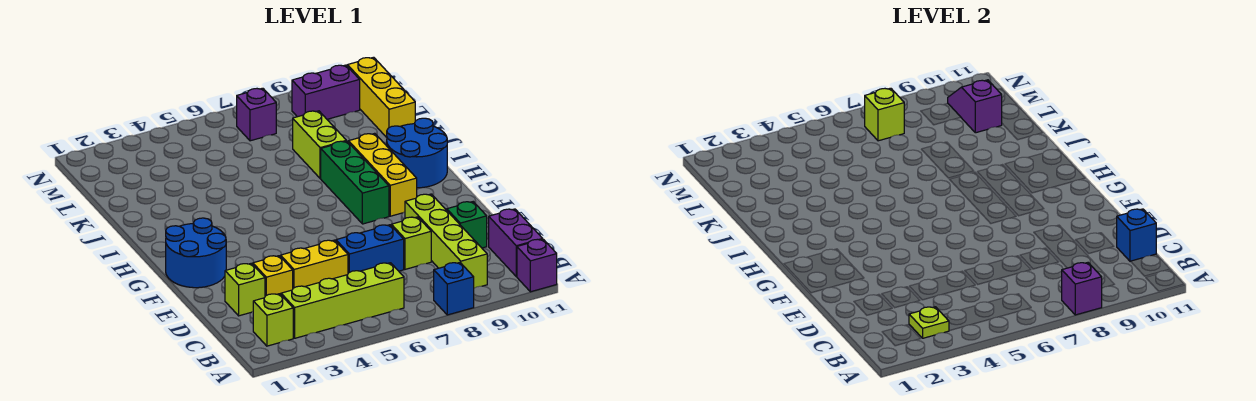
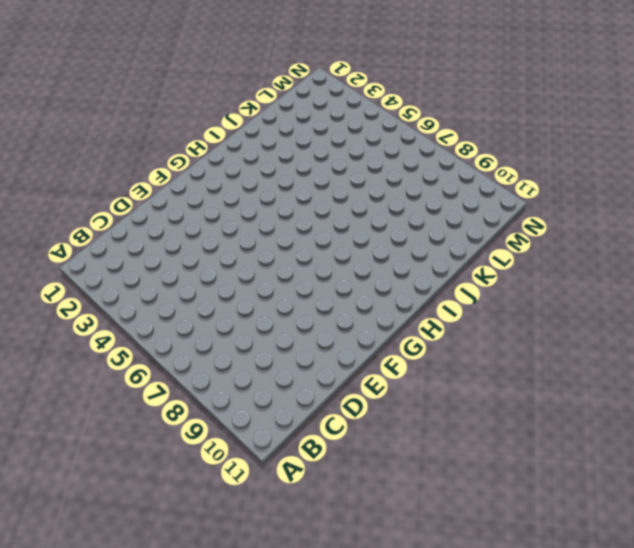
none -> blue brick A8 level 1
none -> purple brick A11 level 1
none -> lime brick B2 level 1

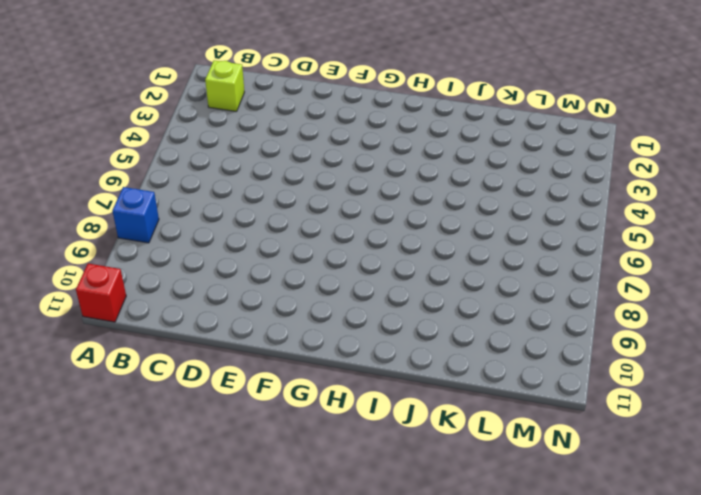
red brick A11 level 1 -> purple brick A11 level 1
none -> lime brick B3:B6 level 1
none -> lime brick B9:E9 level 1
none -> purple brick B11:C11 level 1

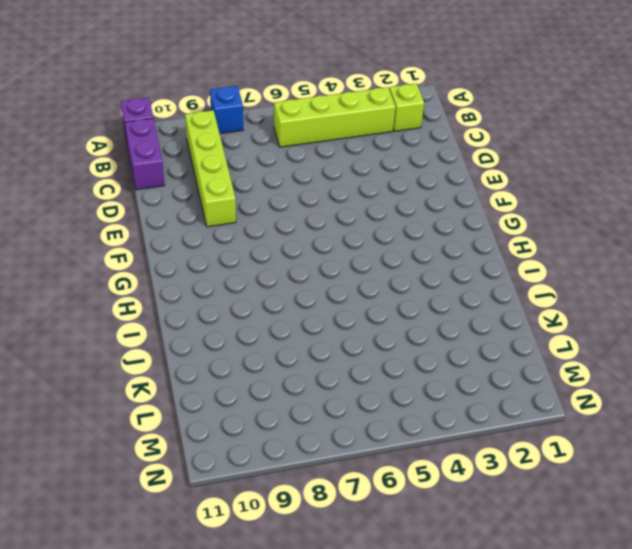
none -> lime brick D2 level 1
none -> yellow brick D3 level 1
none -> yellow brick D4:D5 level 1

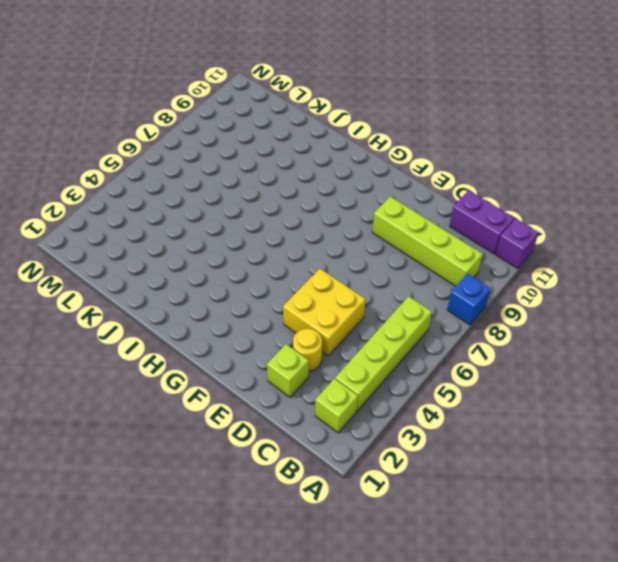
yellow round brick D3 level 1 -> yellow brick D3 level 1
yellow brick D4:E5 level 1 -> yellow brick D4:D5 level 1
none -> blue brick D6:D7 level 1
none -> lime brick D8 level 1
none -> green brick D10 level 1

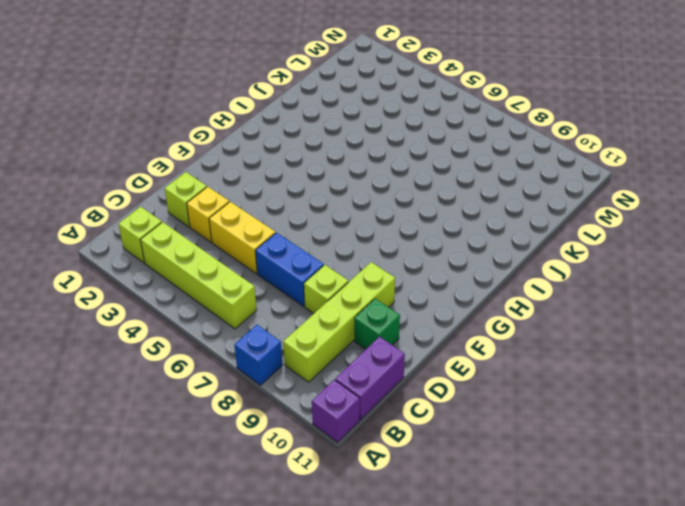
none -> blue round brick F1:G2 level 1
none -> green brick G8:I8 level 1
none -> yellow brick G9:I9 level 1

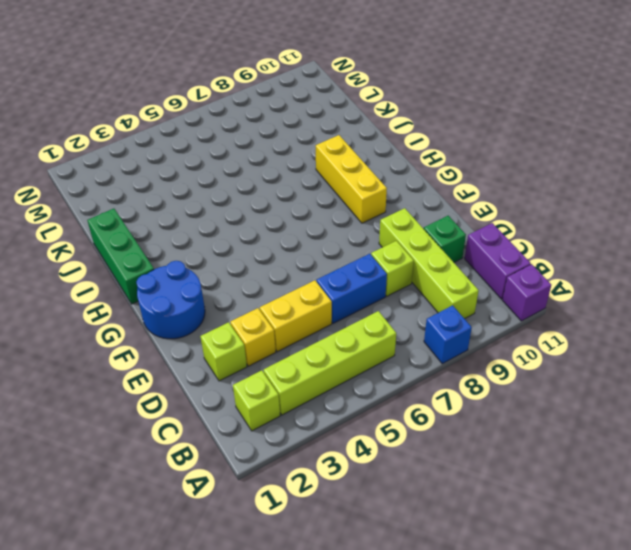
green brick H1:J1 level 1 -> green brick G8:I8 level 1
none -> blue round brick H10:I11 level 1
none -> lime brick J8:K8 level 1
none -> yellow brick K11:M11 level 1

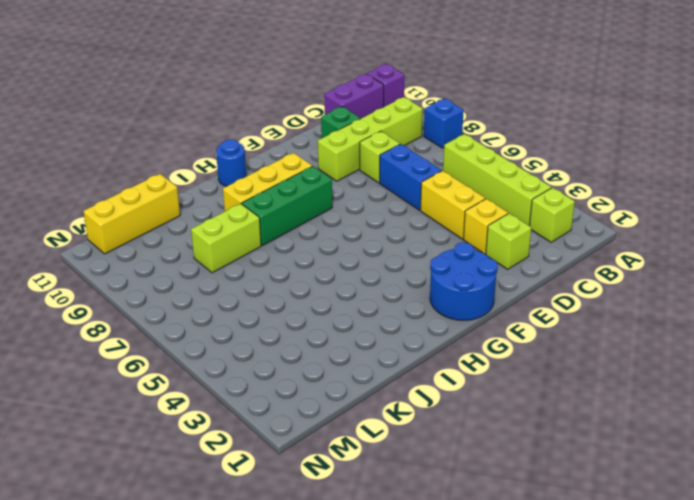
blue round brick H11 level 1 -> blue round brick H10:I11 level 1
none -> purple brick M7 level 1
none -> purple brick M9:M10 level 1
none -> purple brick A8 level 2

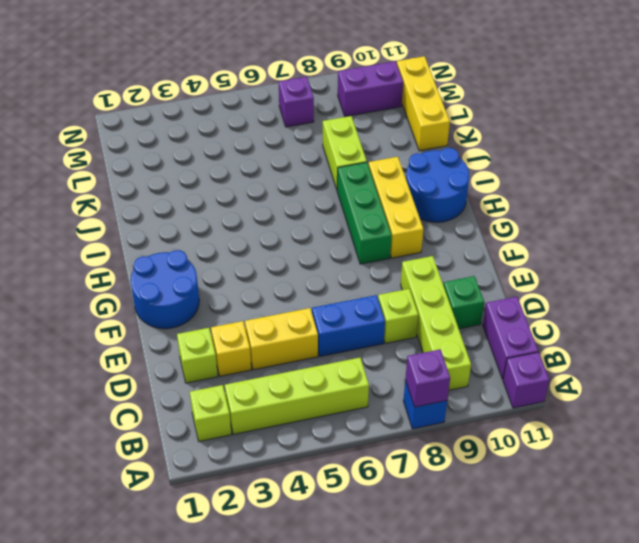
none -> lime plate B3 level 2
none -> blue brick C11 level 2
none -> purple slope L10:M10 level 2 top L

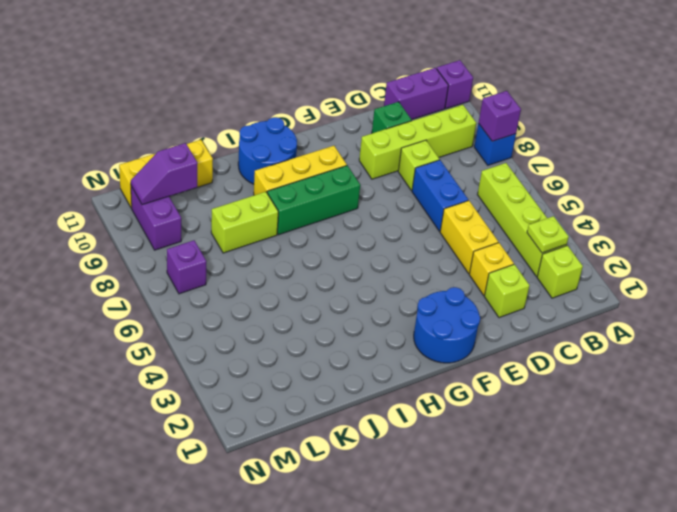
none -> blue brick C11 level 2
none -> lime brick M7 level 2

